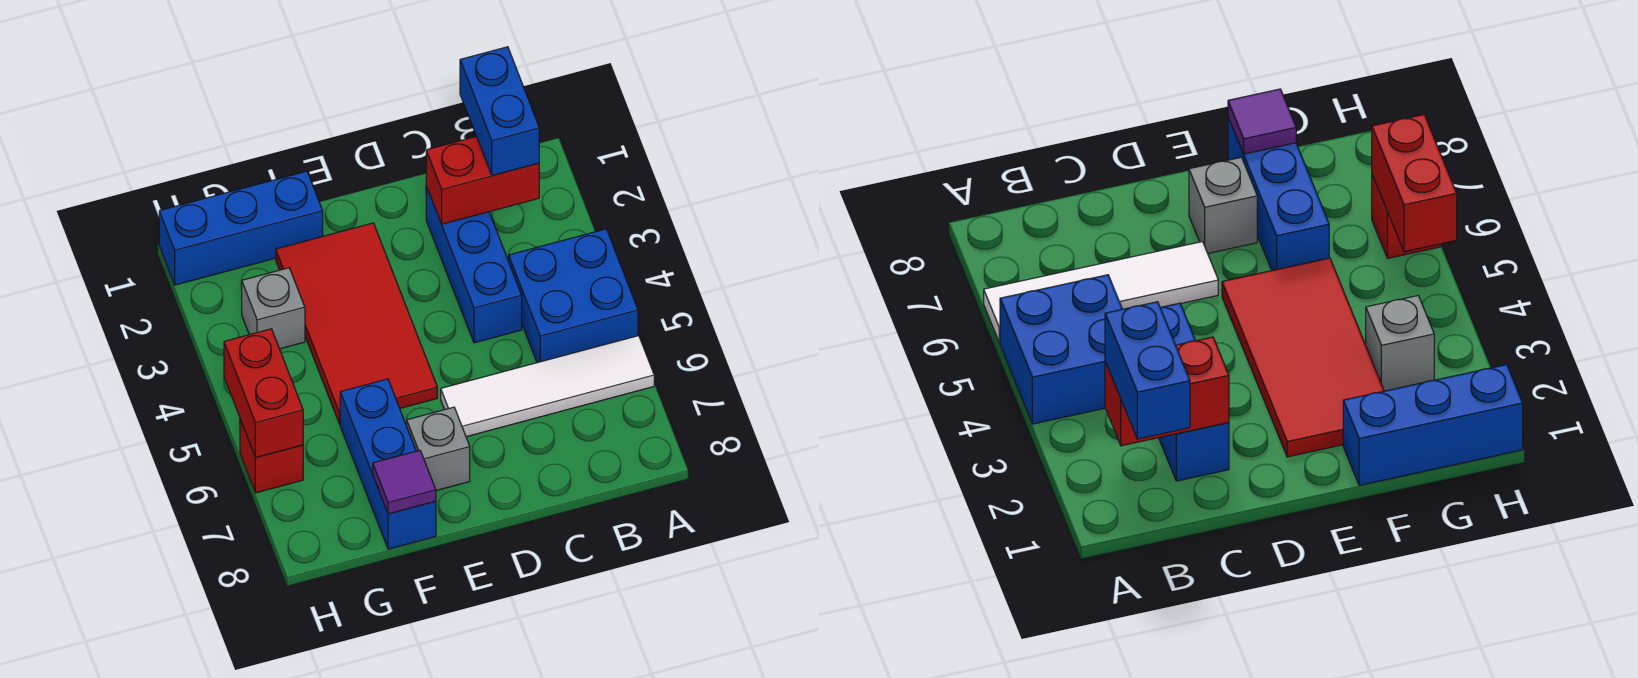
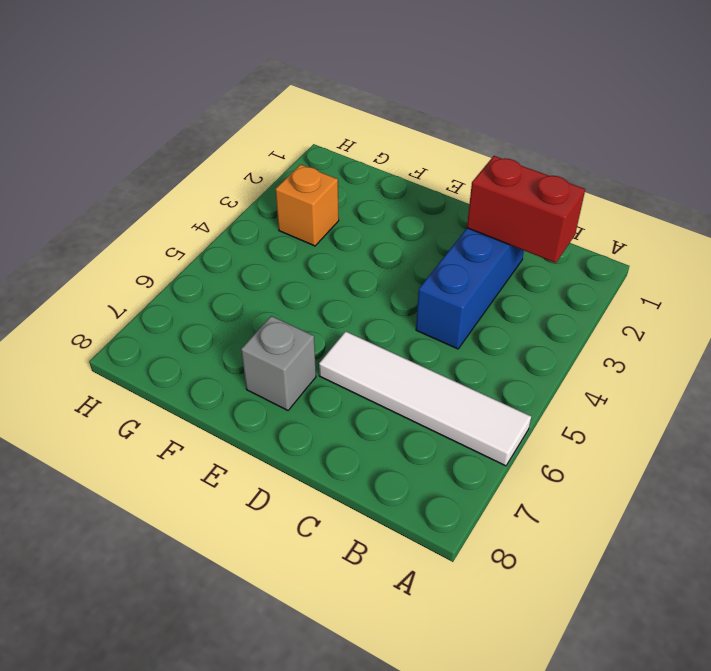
orange brick G3 level 1 -> grey brick G3 level 1
none -> blue brick A4:B5 level 1
none -> red tile E2:F5 level 1
none -> blue brick F1:H1 level 1

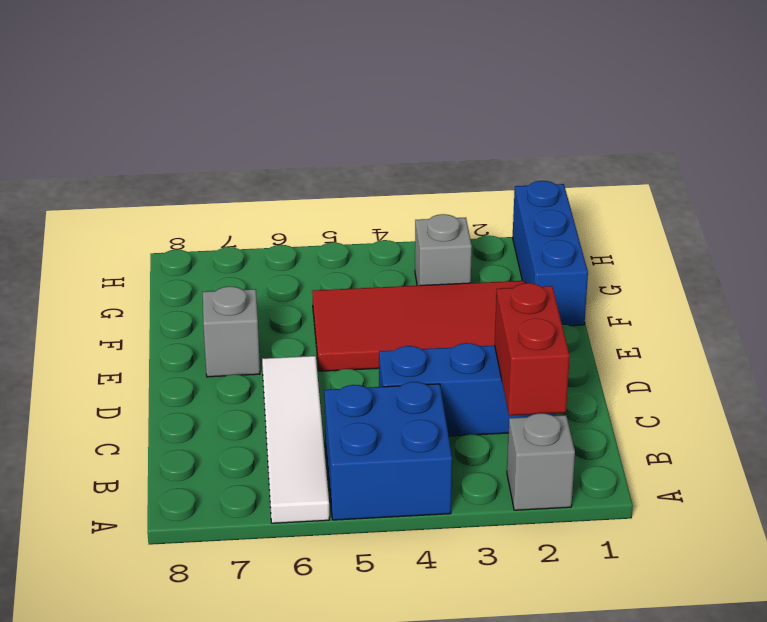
grey brick A2 level 1 -> none
none -> blue brick F6:F8 level 1
none -> red brick H6 level 1
none -> purple tile F8 level 2

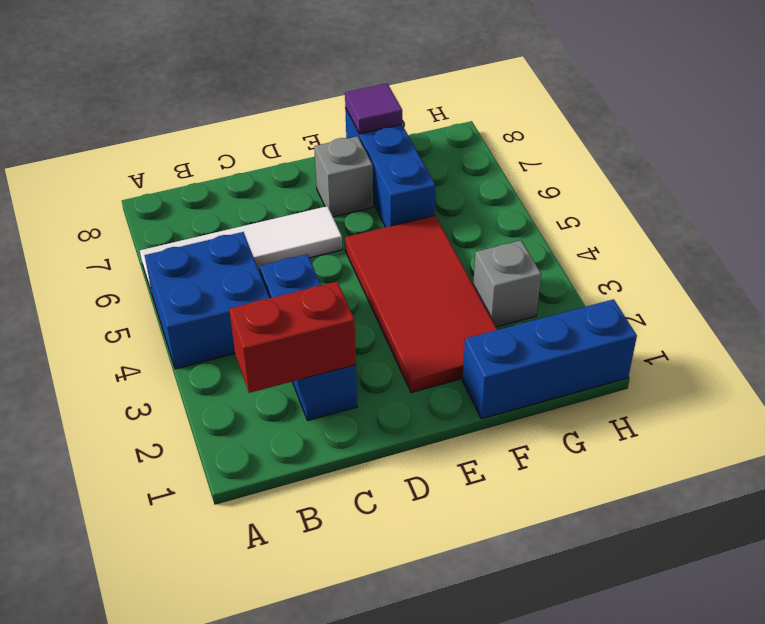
none -> red brick H6 level 1
none -> red brick H5:H6 level 2
none -> blue brick B1:B2 level 3

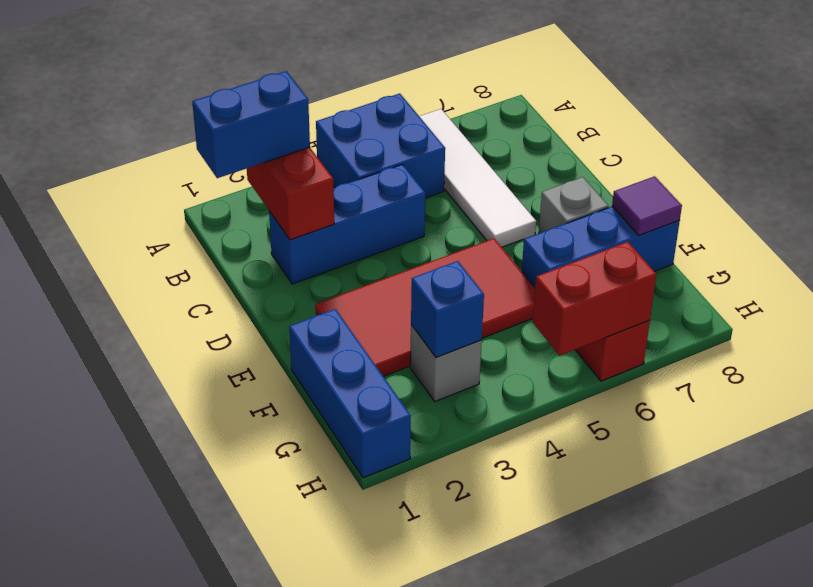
blue brick G3 level 2 -> none

